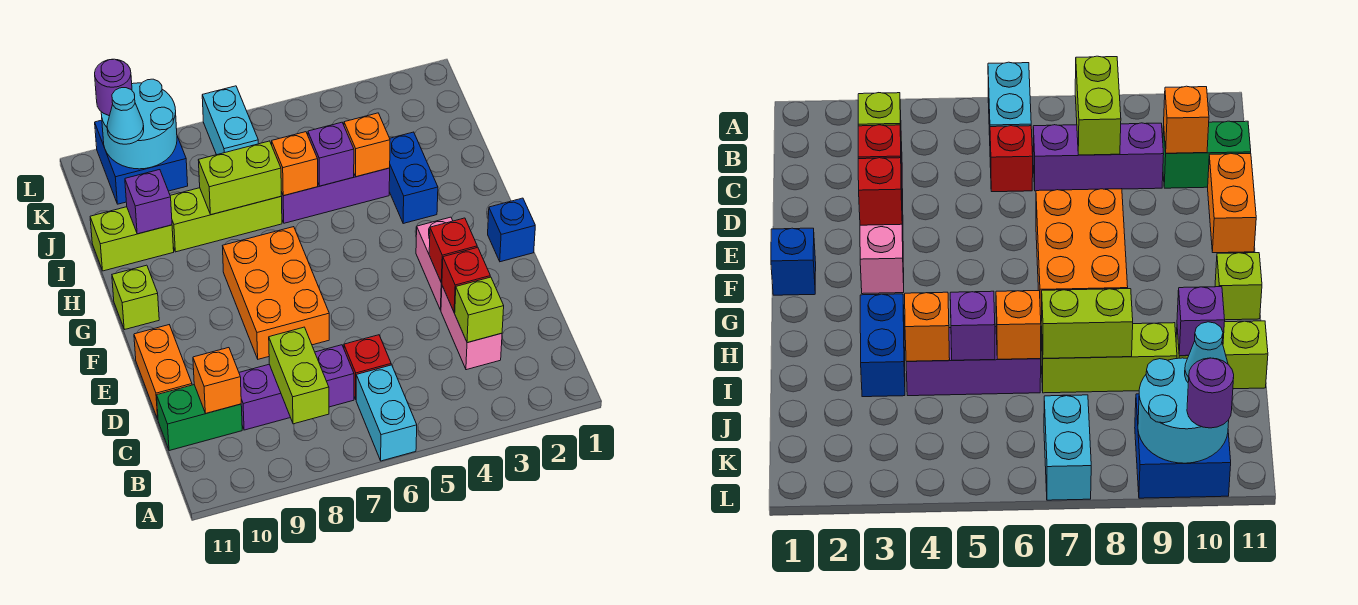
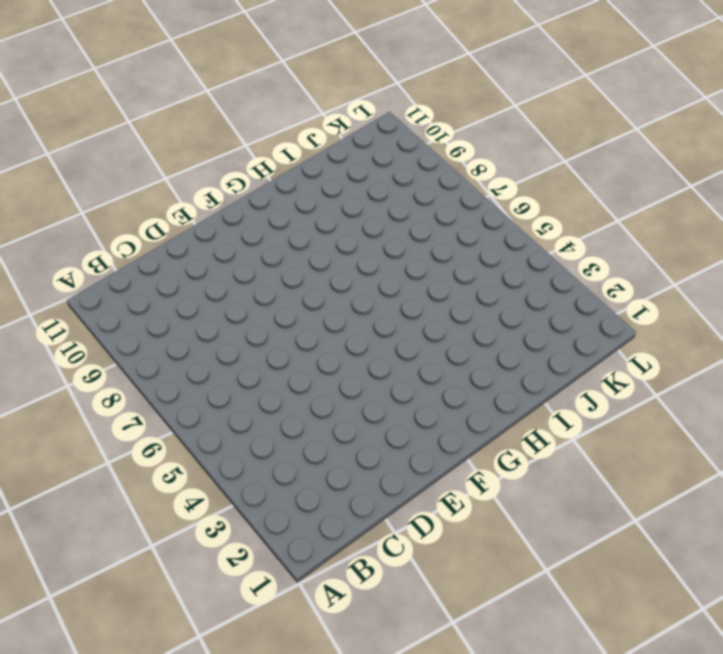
none -> cyan brick A6:B6 level 1
none -> pink brick C3:D3 level 1
none -> red brick C6 level 1

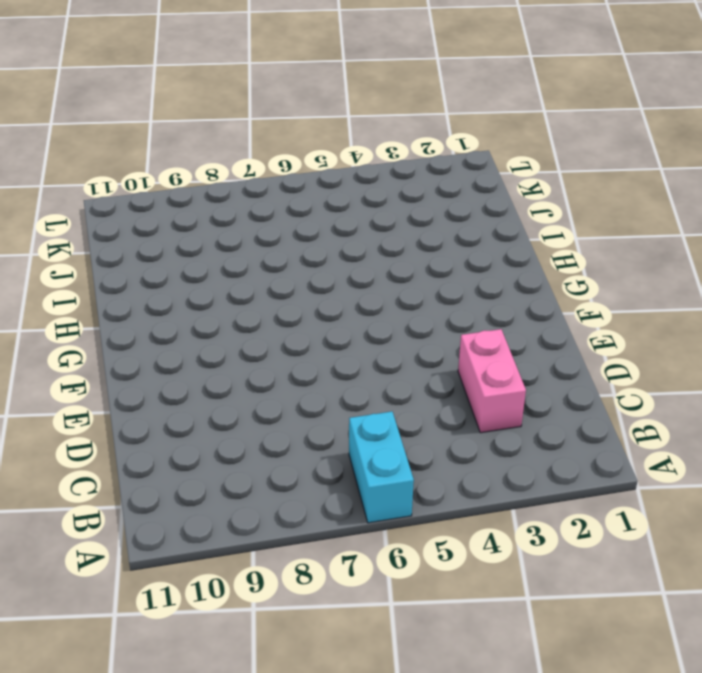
none -> red brick C6 level 1
none -> purple brick C7:C9 level 1
none -> green brick C10:C11 level 1

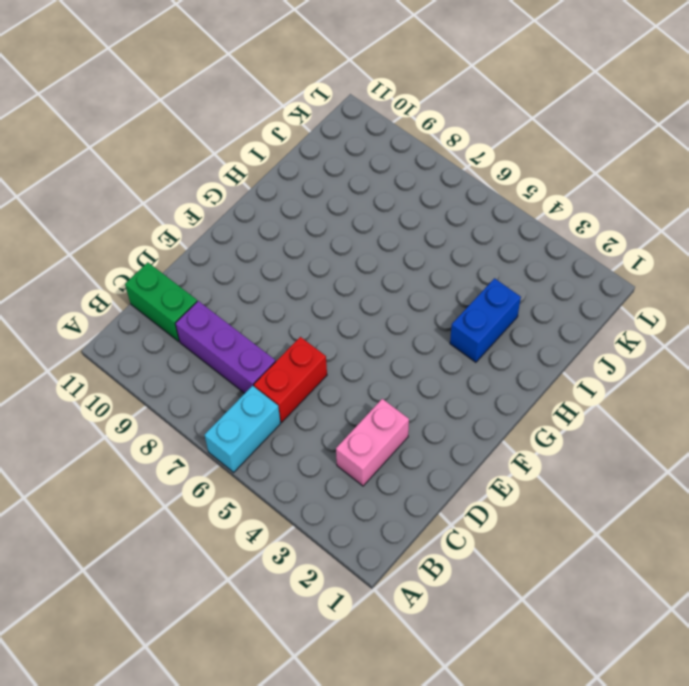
red brick C6:D6 level 1 -> red brick C6 level 1
none -> orange brick D11:E11 level 1
none -> pink brick E3:F3 level 1
none -> orange brick E7:G8 level 1

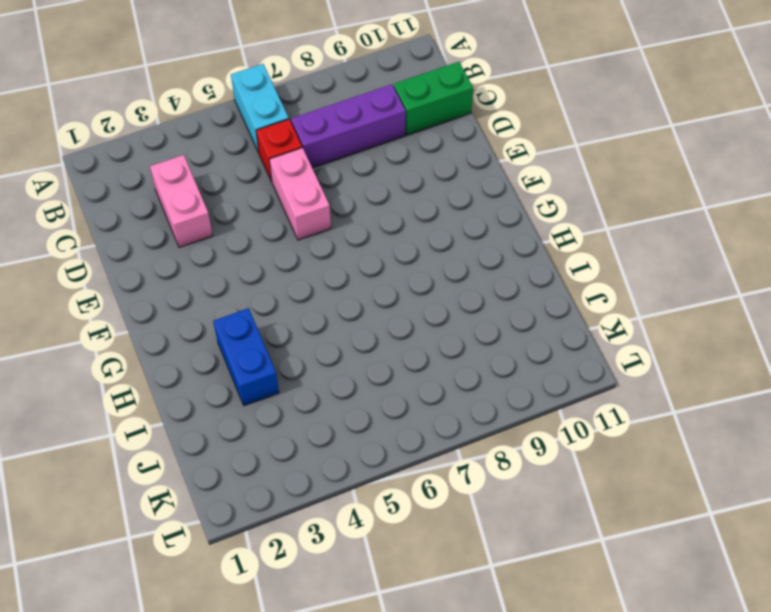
pink brick D6:E6 level 1 -> pink brick E3:F3 level 1
none -> orange brick D11:E11 level 1
none -> orange brick E7:G8 level 1
none -> blue brick F1 level 1

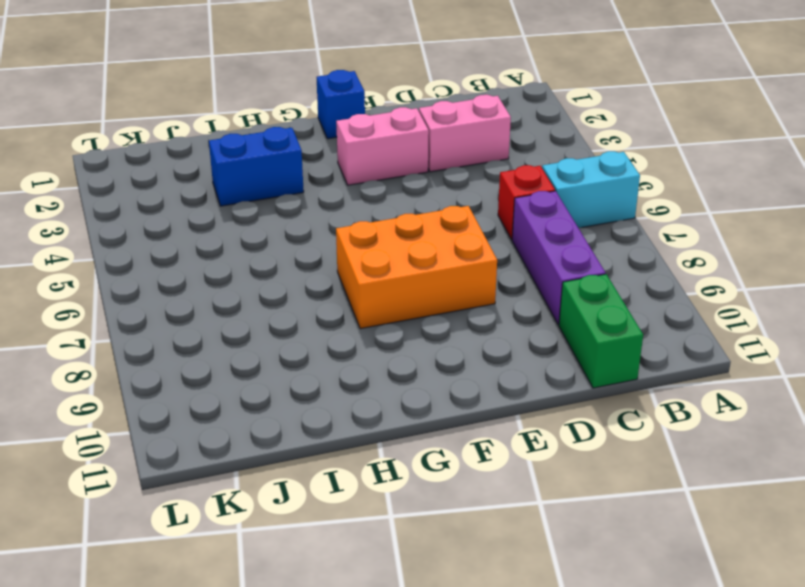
none -> orange brick D11:E11 level 1
none -> lime brick G11 level 1
none -> purple brick I4:I6 level 1

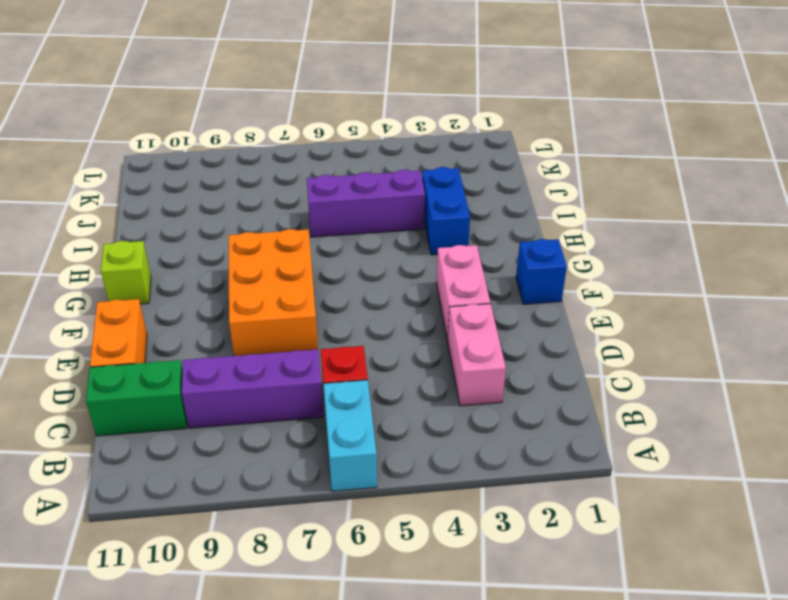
none -> lime brick I7:I9 level 1
none -> lime brick I10:I11 level 1
none -> cyan brick K7:L7 level 1

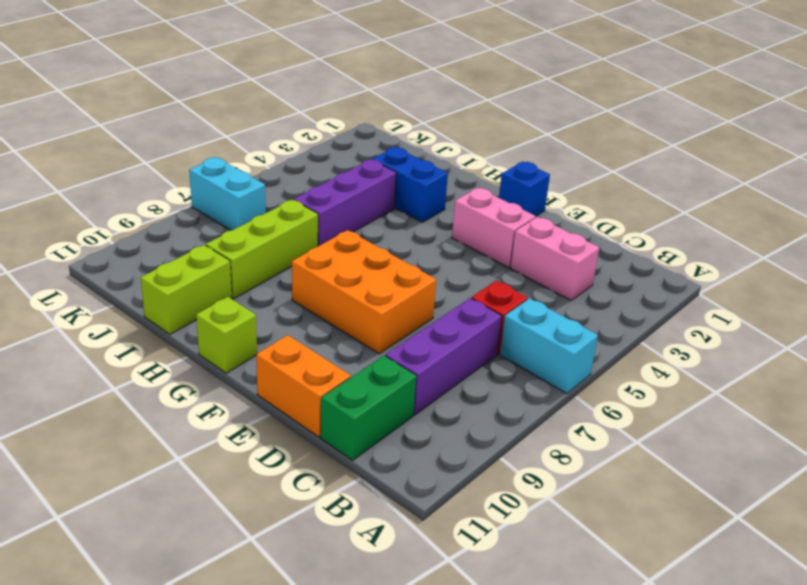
none -> blue brick K9:L10 level 1
none -> lime brick B8:C8 level 2
none -> lime brick C3 level 2

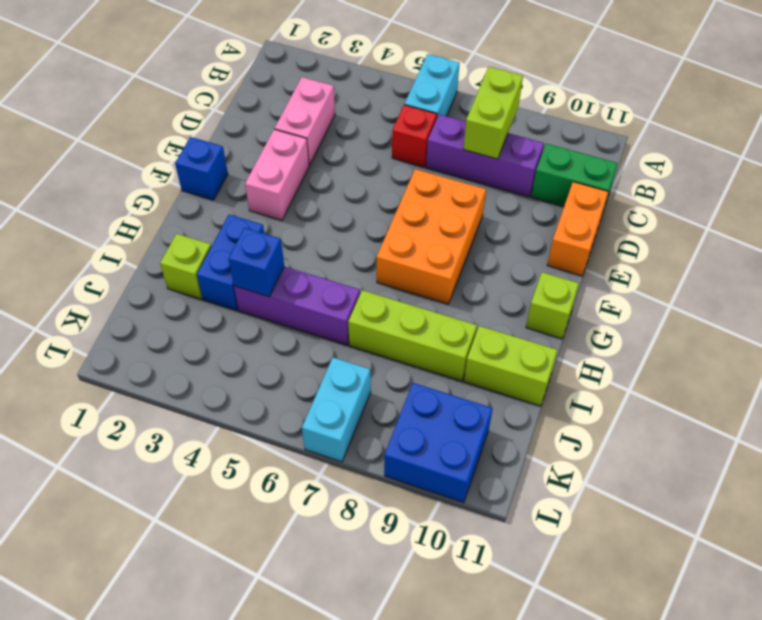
lime brick I2 level 1 -> lime brick C3 level 2
blue brick I4 level 2 -> orange brick I4 level 2
none -> orange brick C10 level 2
none -> red brick D3 level 2
none -> red brick E3 level 2

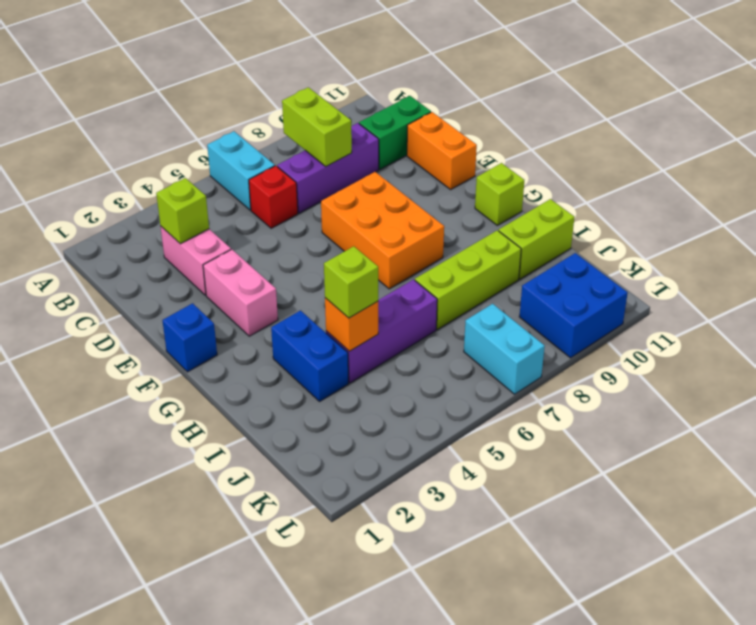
lime brick I4 level 3 -> none
none -> orange brick C10 level 2
none -> red brick D3 level 2
none -> red brick E3 level 2

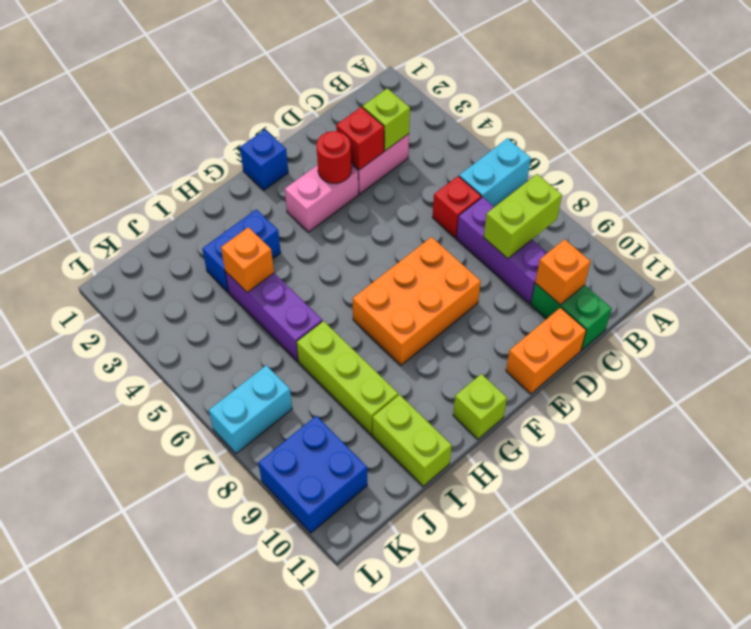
red round brick E3 level 2 -> red brick E3 level 2
none -> purple brick I5 level 2
none -> orange brick I6 level 2
none -> lime brick I7:I8 level 2

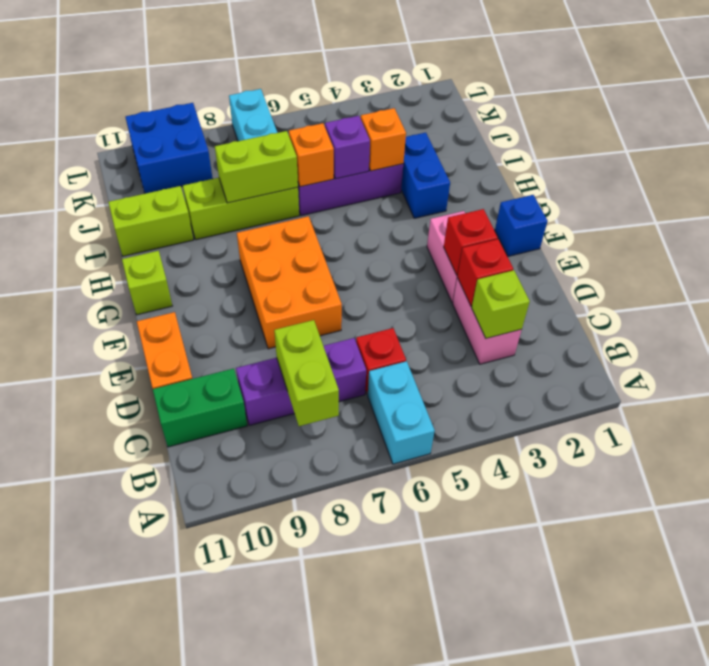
none -> orange brick C10 level 2
none -> purple brick I10 level 2
none -> cyan round brick K9:L10 level 2

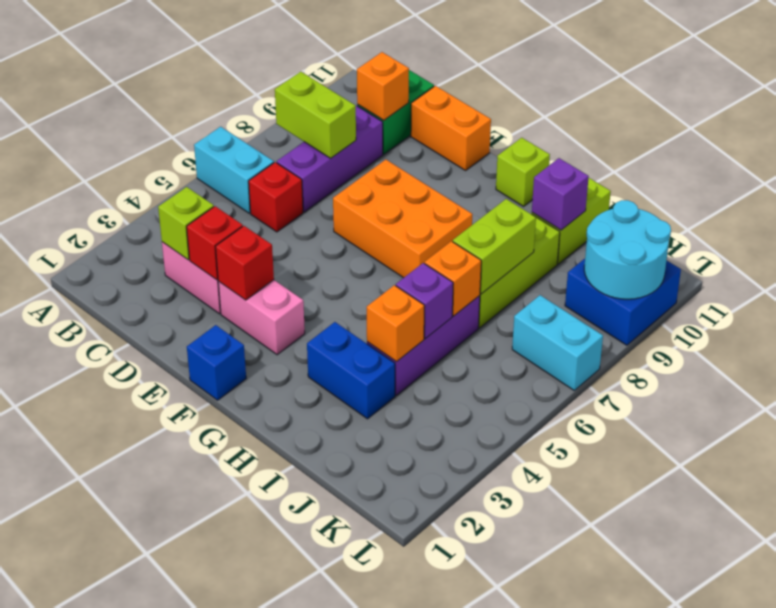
none -> cyan cone K10 level 3
none -> purple round brick L10 level 3

